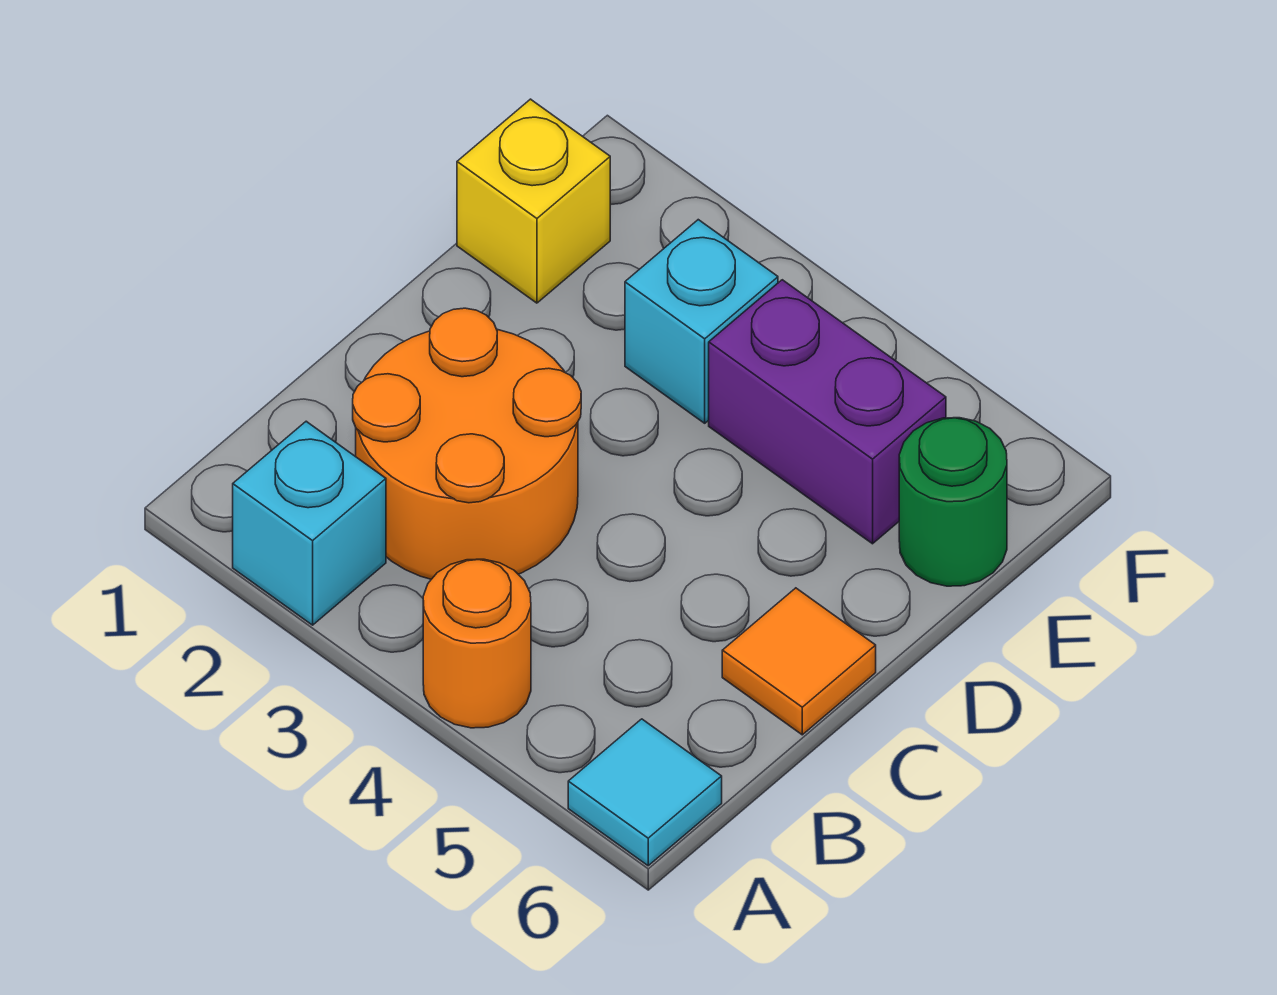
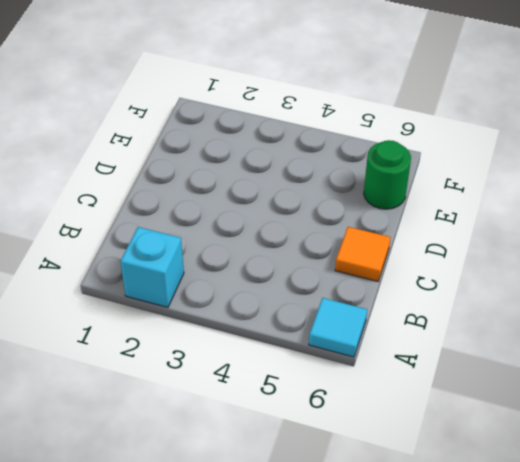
none -> orange round brick A4 level 1
none -> orange round brick B2:C3 level 1

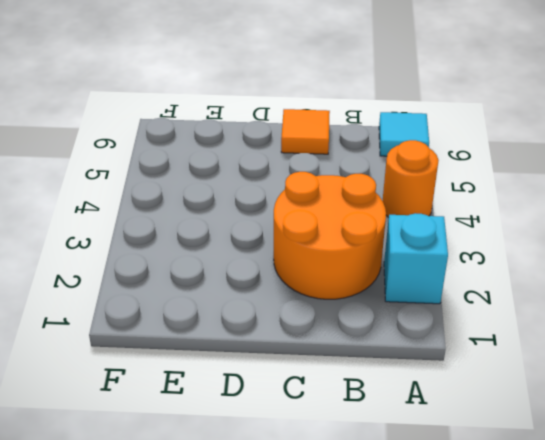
none -> yellow brick E1 level 1
none -> cyan brick E3 level 1

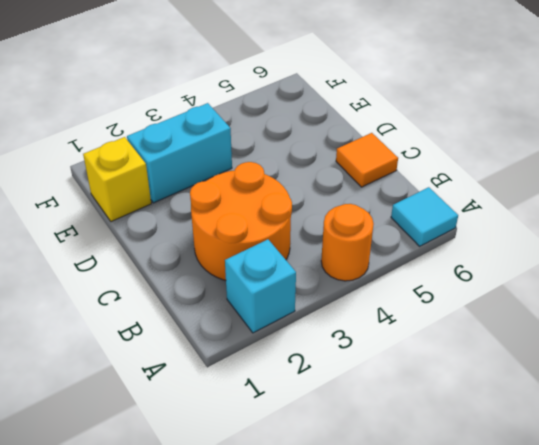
cyan brick E2:E3 level 1 -> cyan brick E3 level 1
none -> purple brick E4:E5 level 1
none -> green round brick E6 level 1

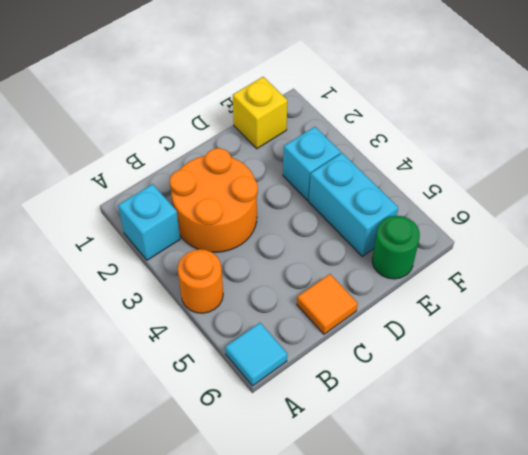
cyan brick E4:E5 level 1 -> purple brick E4:E5 level 1

